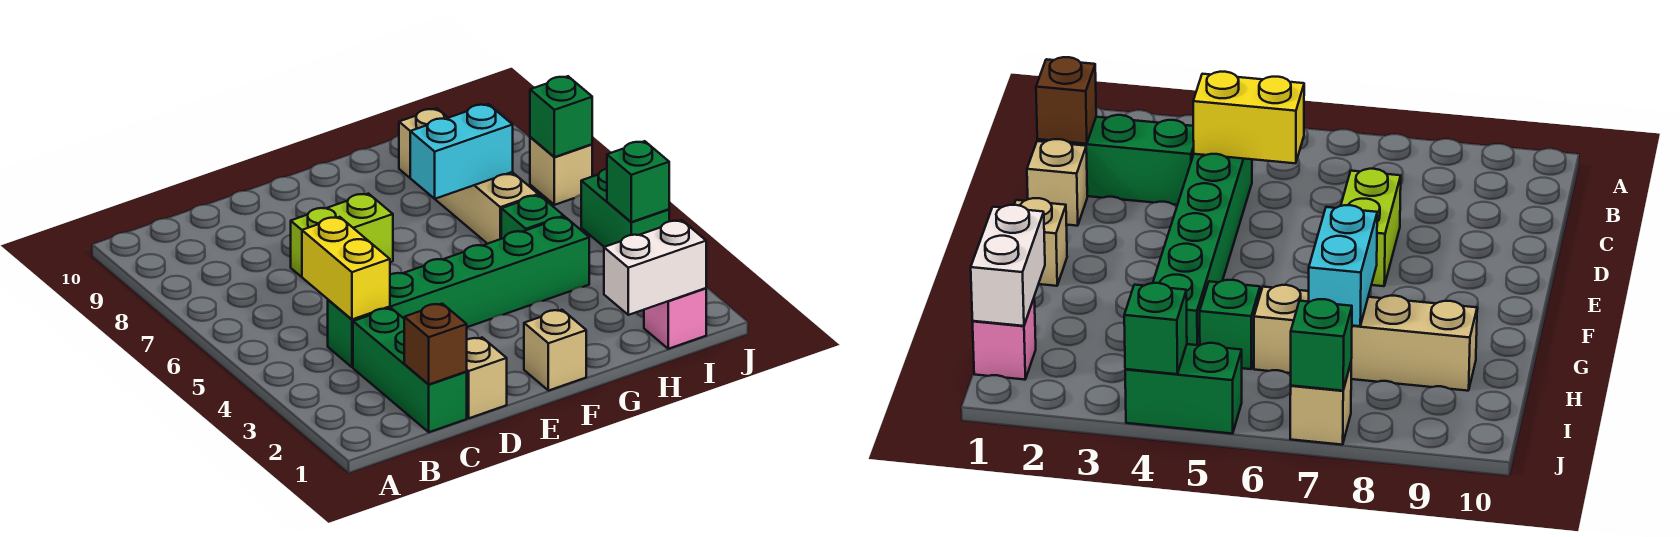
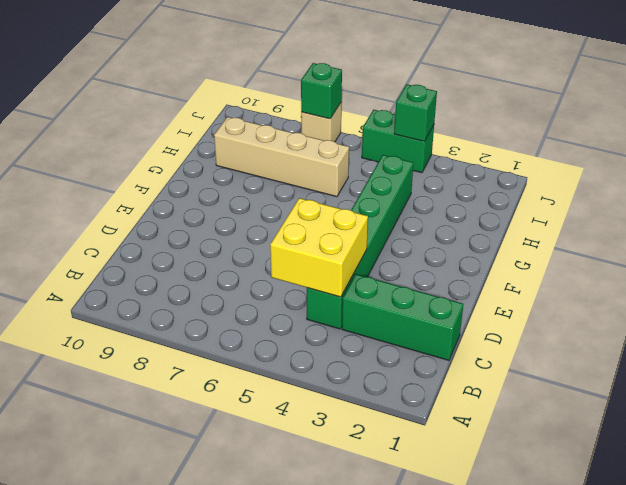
yellow brick C4:D5 level 2 -> yellow brick C4:C5 level 2
none -> tan brick D1 level 1
none -> lime brick D7:E7 level 1
none -> tan brick F1 level 1

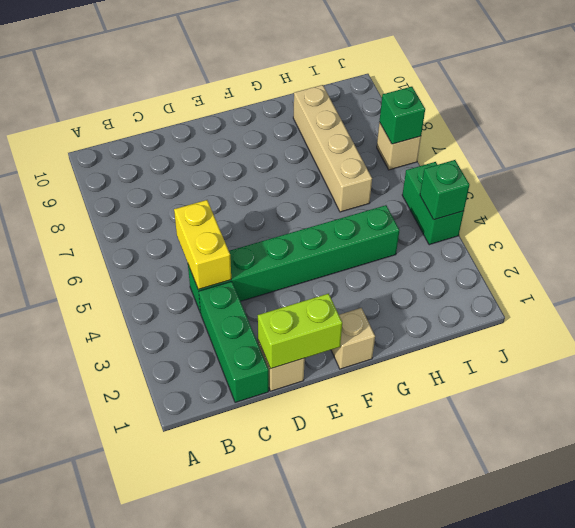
lime brick D1:E1 level 2 -> lime brick D7:E7 level 1
none -> green brick H5 level 1
none -> pink brick I1 level 1
none -> brown brick C1 level 2

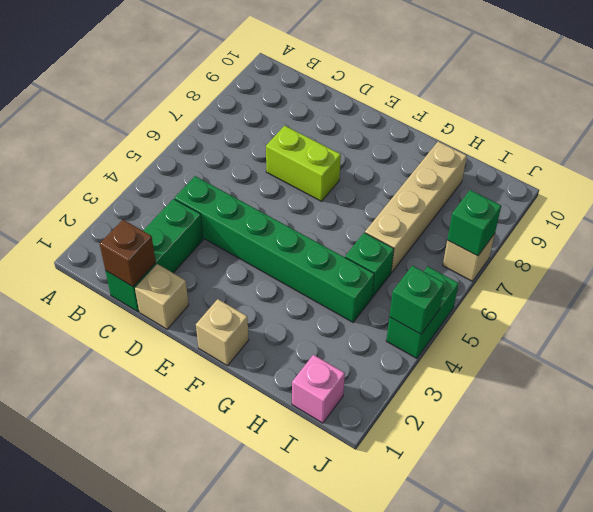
none -> yellow brick C4:C5 level 2
none -> cyan brick G7:H7 level 2
none -> white brick H1:I1 level 2

